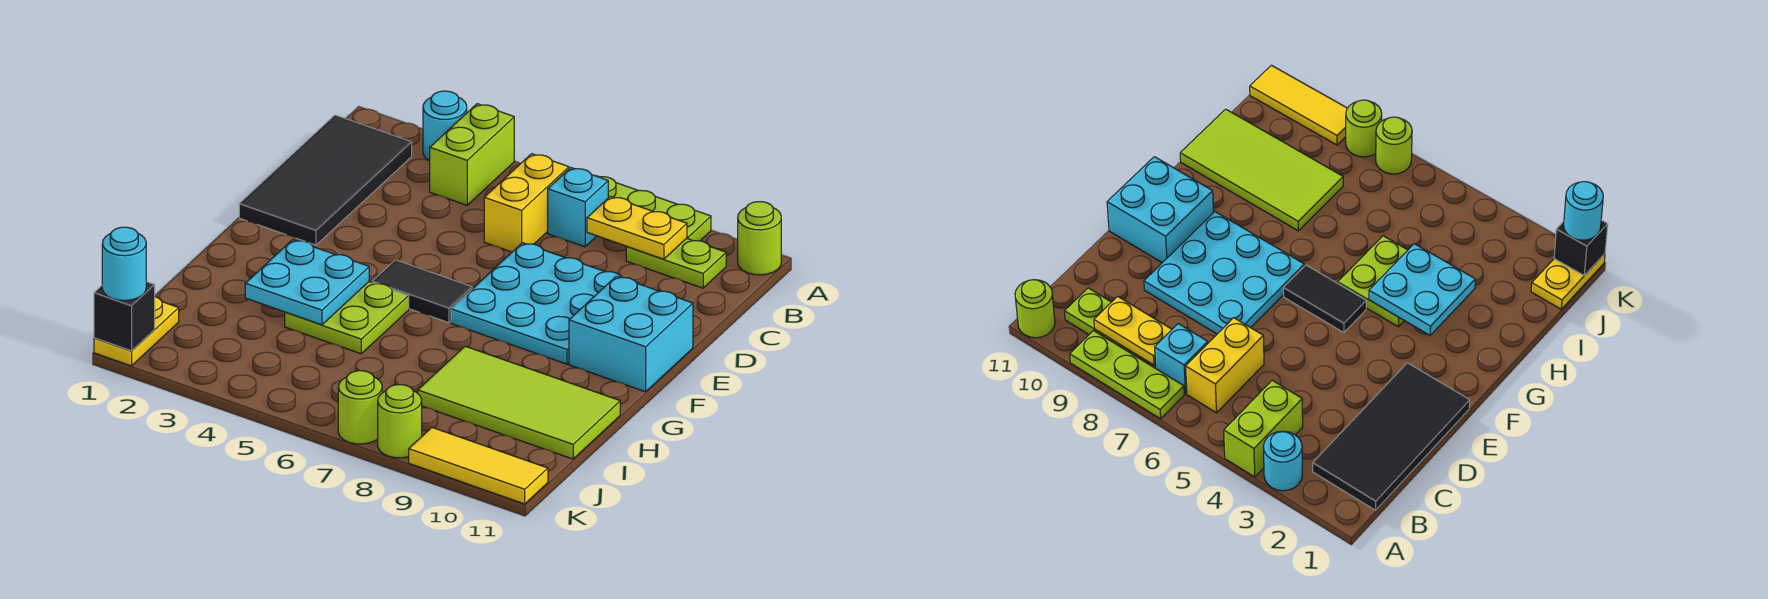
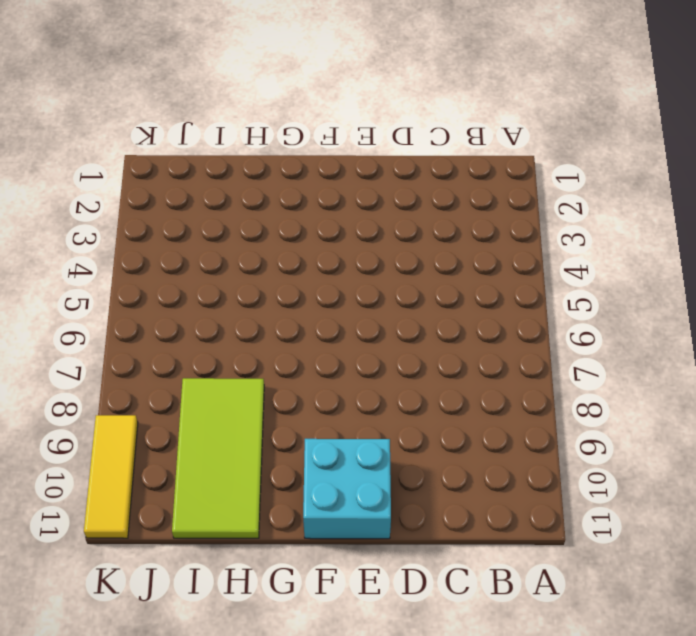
none -> cyan round brick A3 level 1
none -> lime brick A4:B4 level 1
none -> lime plate A7:A9 level 1

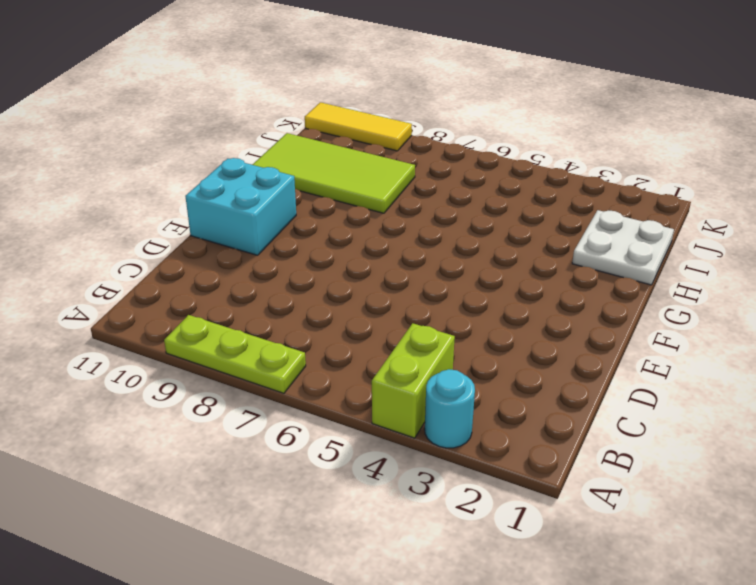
white plate H1:I2 level 1 -> none
none -> lime round brick A11 level 1
none -> black tile B1:E2 level 1
none -> yellow brick B6:C6 level 1

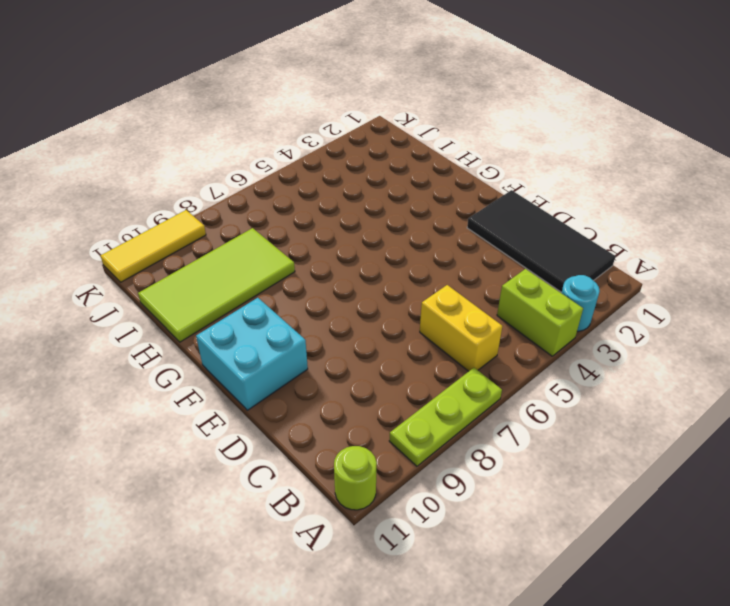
none -> cyan brick B7 level 1
none -> lime plate B9:B10 level 1
none -> cyan plate D7:F9 level 1

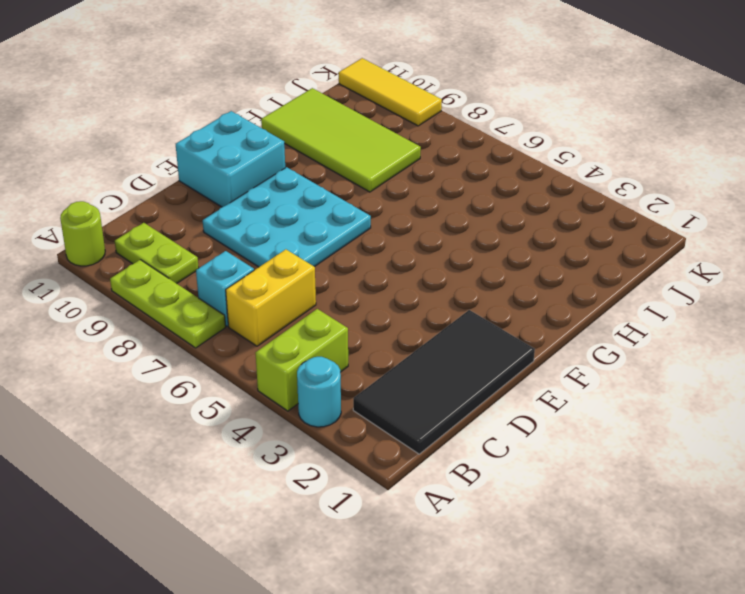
none -> black tile F5:F6 level 1
none -> lime plate G4:H5 level 1
none -> yellow plate J1:K1 level 1

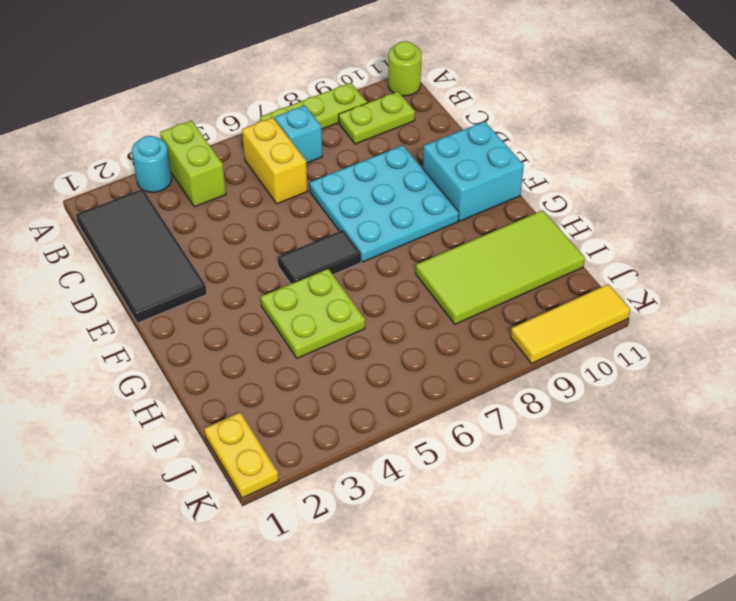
none -> lime round brick K7 level 1
none -> lime round brick K8 level 1
none -> yellow plate B8:B9 level 2

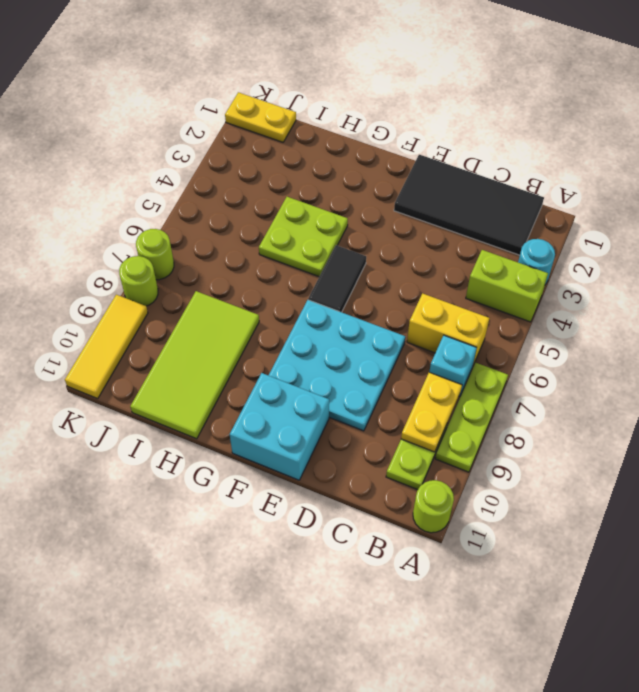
none -> cyan plate G3:H4 level 2
none -> black brick K1 level 2
none -> cyan round brick K1 level 3

